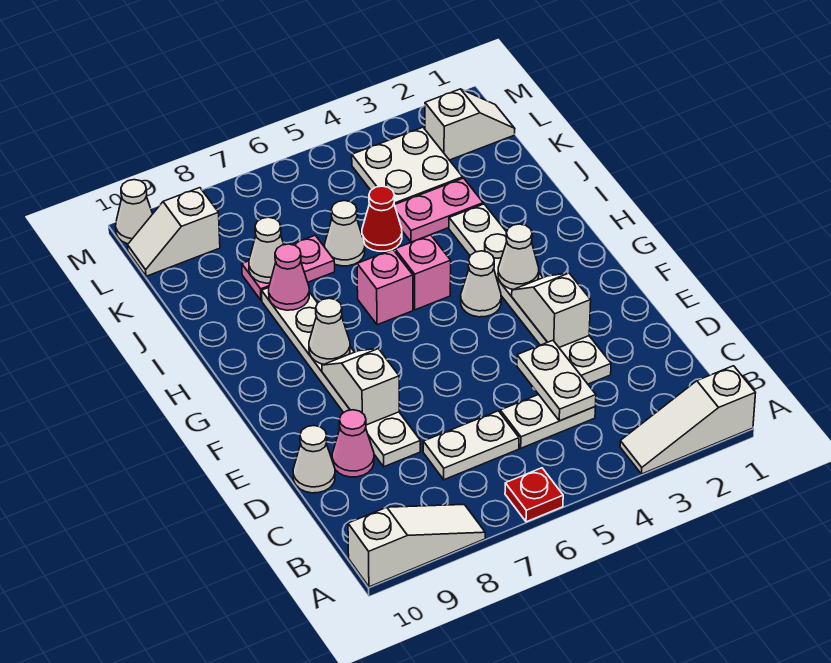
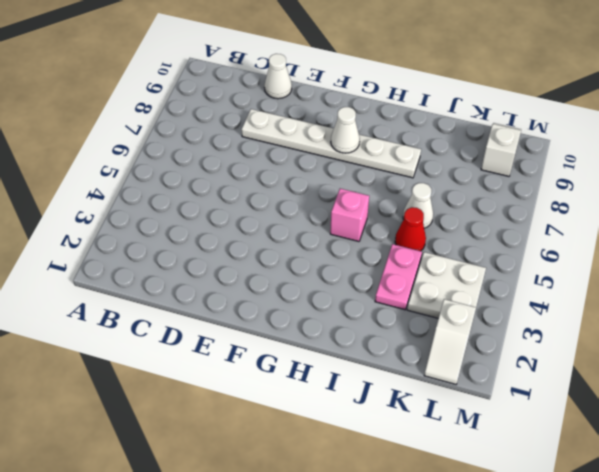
none -> white slope A1:A3 level 1 top 1
none -> red plate A6 level 1
none -> white slope A8:A10 level 1 top 10

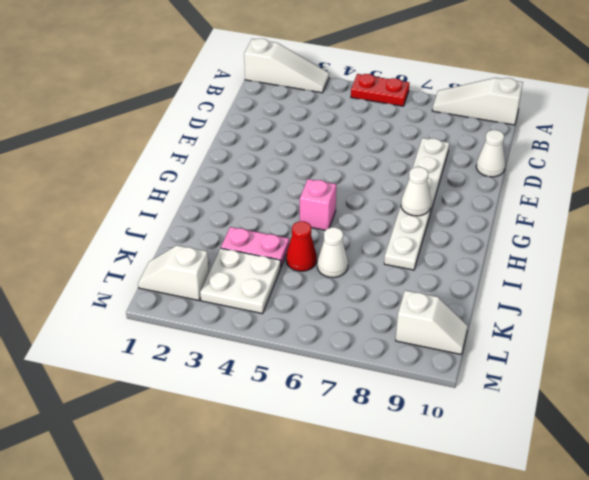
red plate A5:A6 level 1 -> red plate A6 level 1
none -> white plate C4:C5 level 1
none -> white plate C6:C7 level 1
none -> white plate D3:I3 level 1

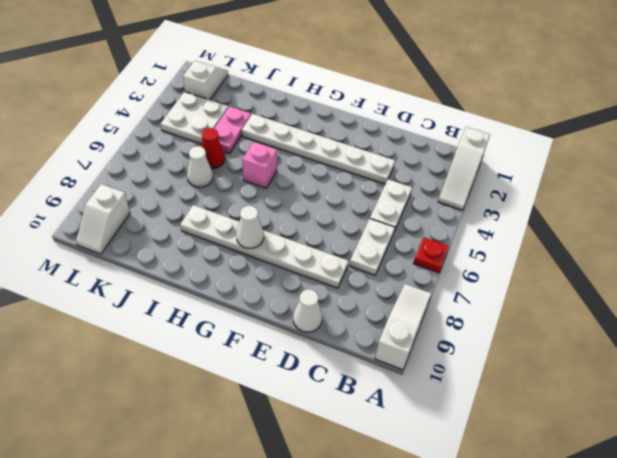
none -> pink cone D9 level 1
none -> white cone G4 level 1
none -> pink brick H6 level 1

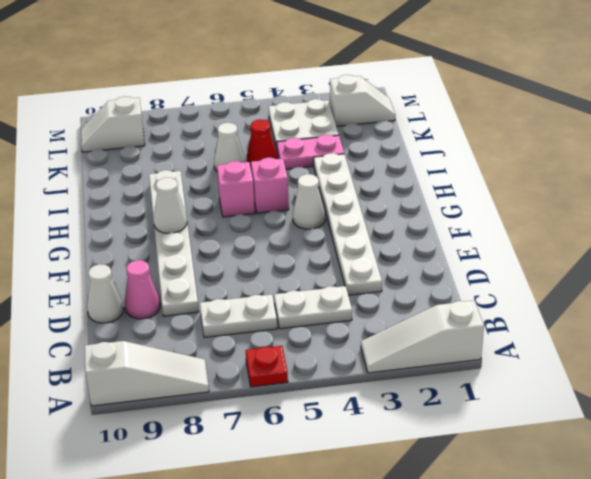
none -> pink plate J7:J8 level 1
none -> white cone M10 level 1
none -> white plate C4:D4 level 2

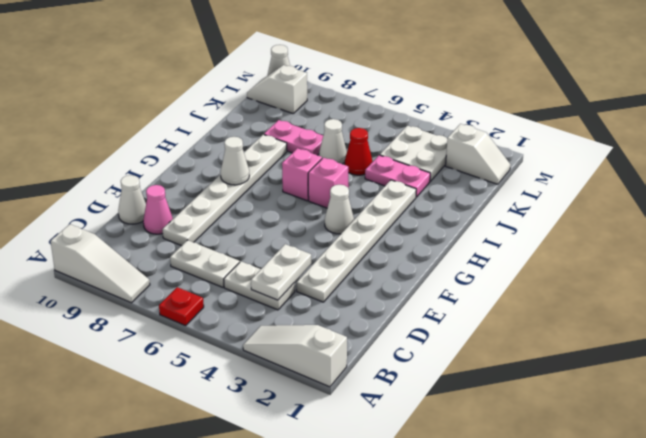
none -> white slope E3:F3 level 2 top E
none -> white slope E8:F8 level 2 top E
none -> white cone G3 level 2

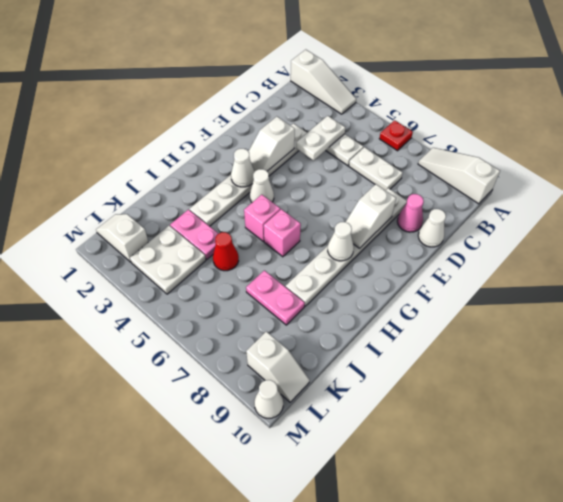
none -> white cone J6 level 1
none -> pink cone I8 level 2
none -> white cone J8 level 2

